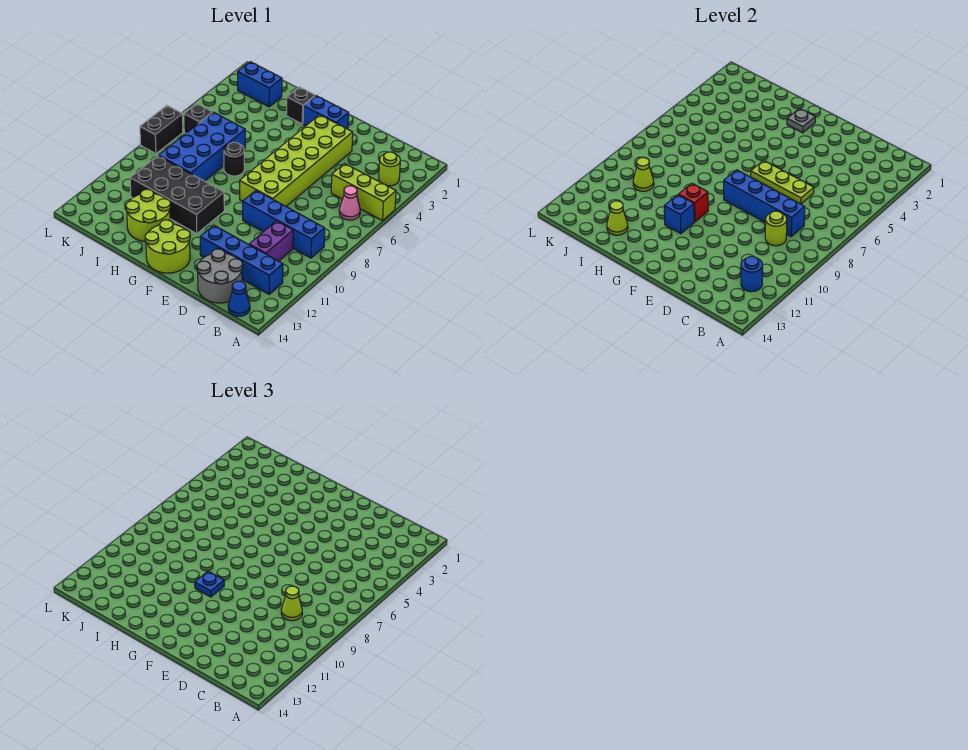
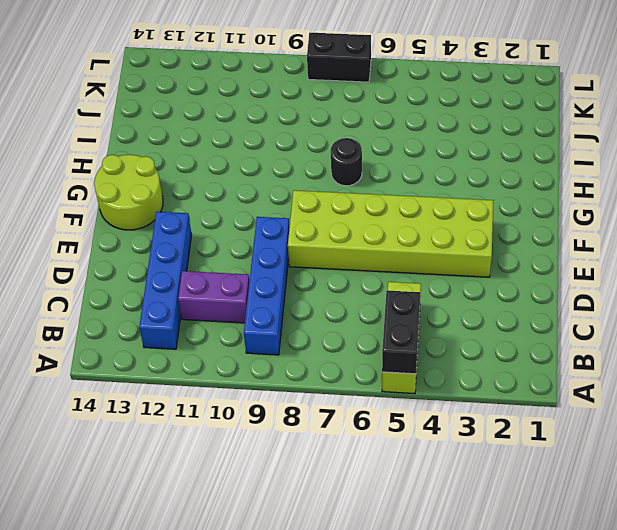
black brick A5:B5 level 2 -> none
none -> lime round brick B3 level 1
none -> pink cone B6 level 1
none -> blue cone B14 level 1
none -> grey round brick C13:D14 level 1

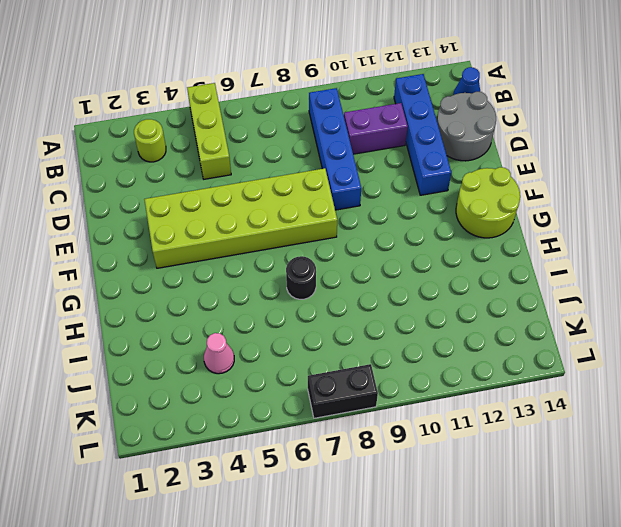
pink cone J4 level 1 -> pink cone B6 level 1
none -> blue brick F2:G2 level 1
none -> black brick G10:J11 level 1
none -> black brick H2 level 1
none -> lime round brick H12:I13 level 1

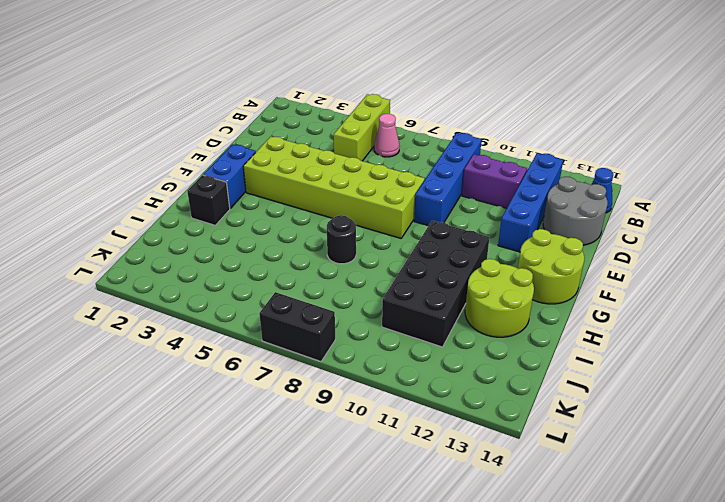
none -> lime round brick B3 level 1
none -> blue brick I6:J9 level 1
none -> blue brick J2:K2 level 1
none -> black brick K6 level 1

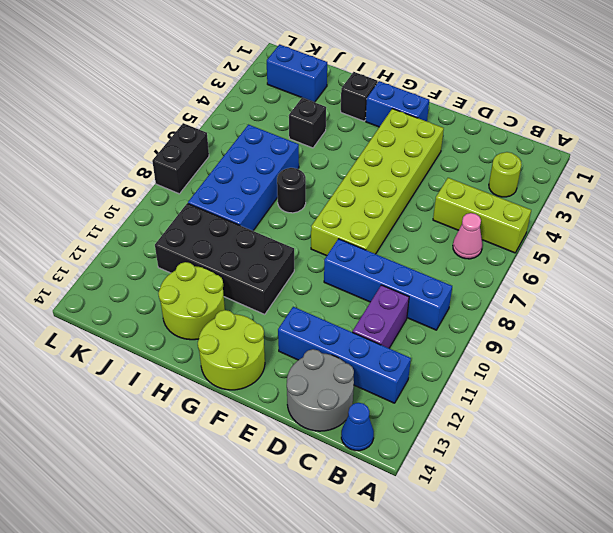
black brick I4 level 1 -> black brick K6 level 1
none -> blue round brick B12 level 2
none -> blue brick C8:F8 level 2
none -> lime round brick C9 level 2
none -> lime plate D6:F6 level 2

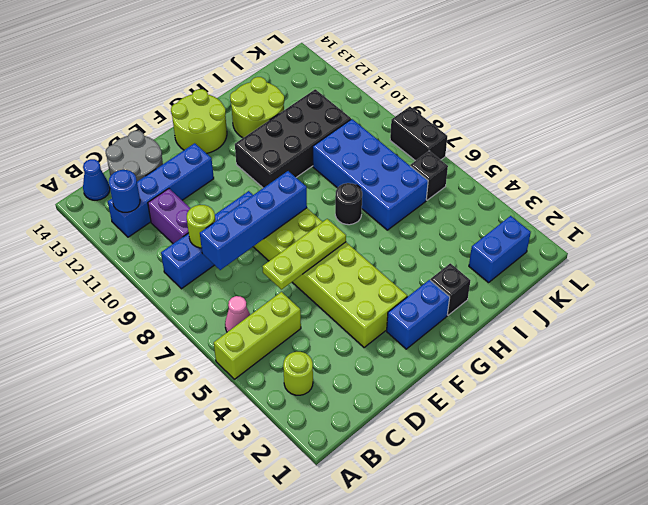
none -> grey plate G2 level 2
none -> red brick G10 level 2
none -> blue brick G11 level 2
none -> lime cone I13 level 2

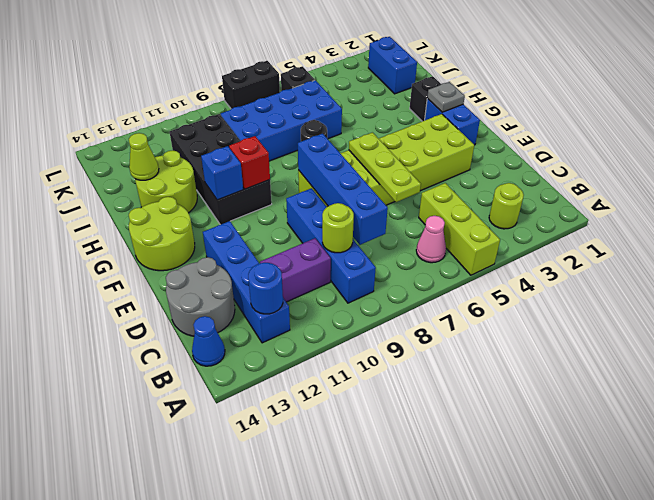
none -> lime cone J10 level 2
none -> lime cone C9 level 3
none -> blue plate G10 level 3

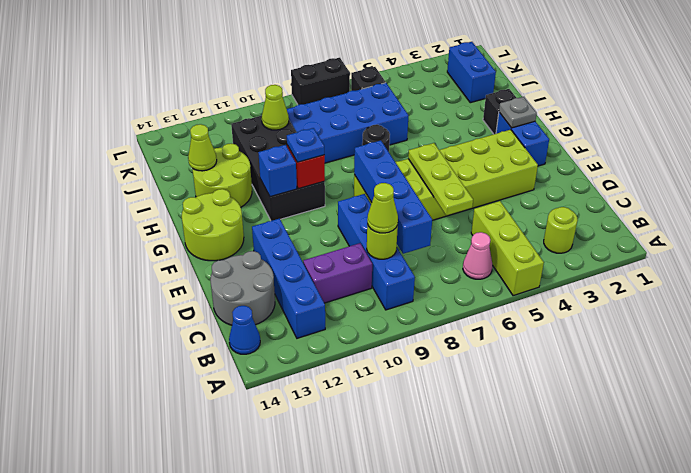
none -> blue round brick B12 level 2

